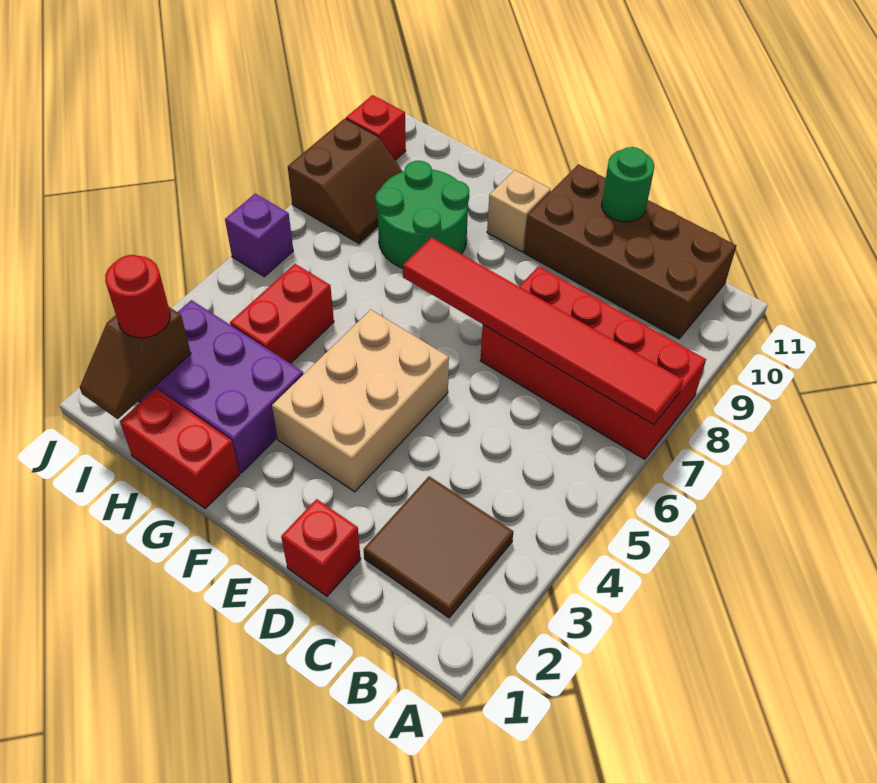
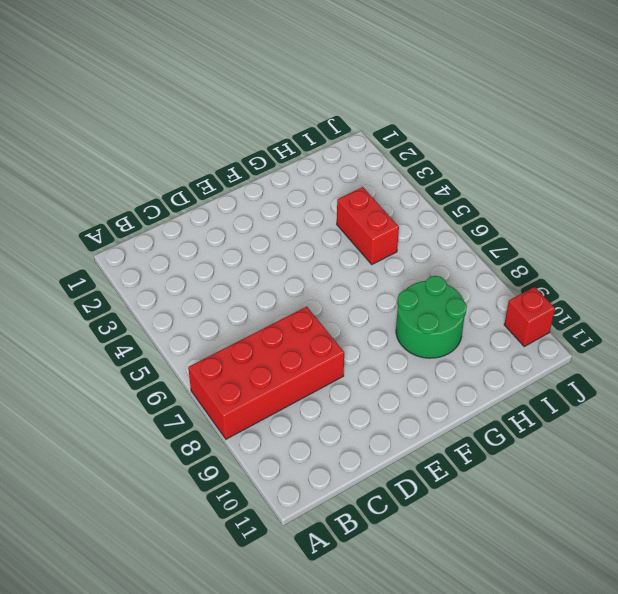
none -> brown tile B2:C3 level 1
none -> brown brick B10:E11 level 1
none -> red brick D1 level 1

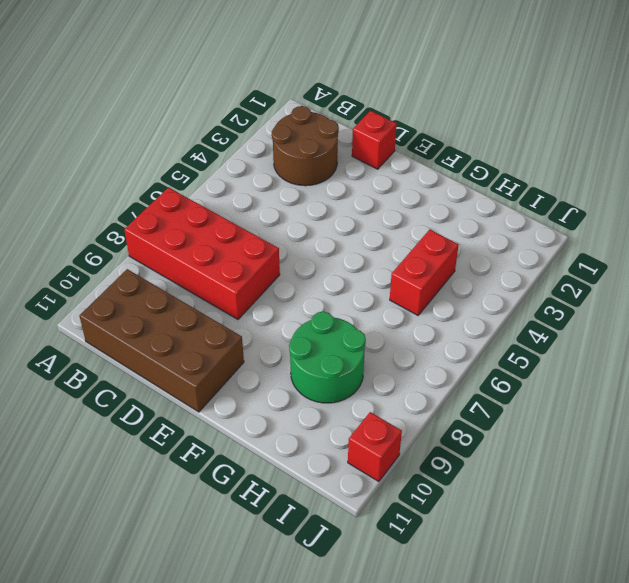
brown round brick B2:C3 level 1 -> brown tile B2:C3 level 1
none -> tan brick E3:F5 level 1
none -> tan brick F10 level 1
none -> red brick G1:H1 level 1

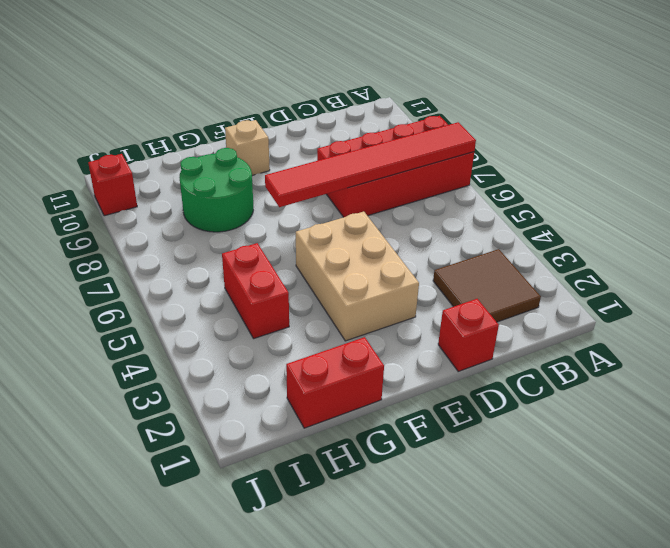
none -> brown brick B10:E11 level 1
none -> purple brick G2:I3 level 1
none -> brown slope I8:J9 level 1 top J

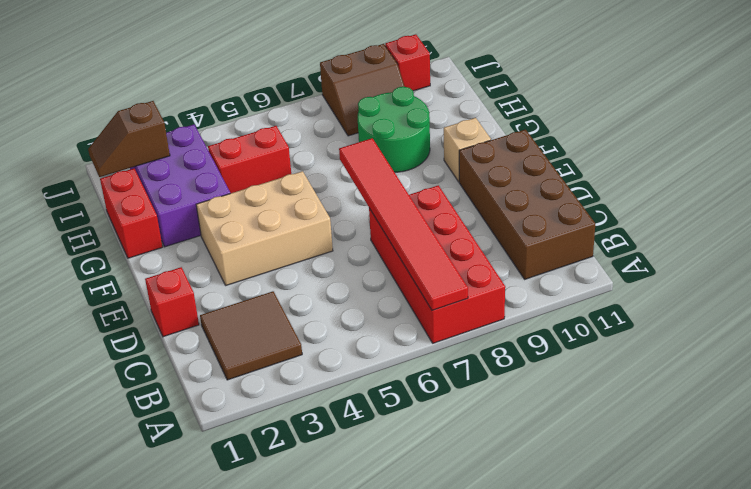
none -> purple brick J6 level 1
none -> green round brick D11 level 2
none -> red round brick I2 level 3

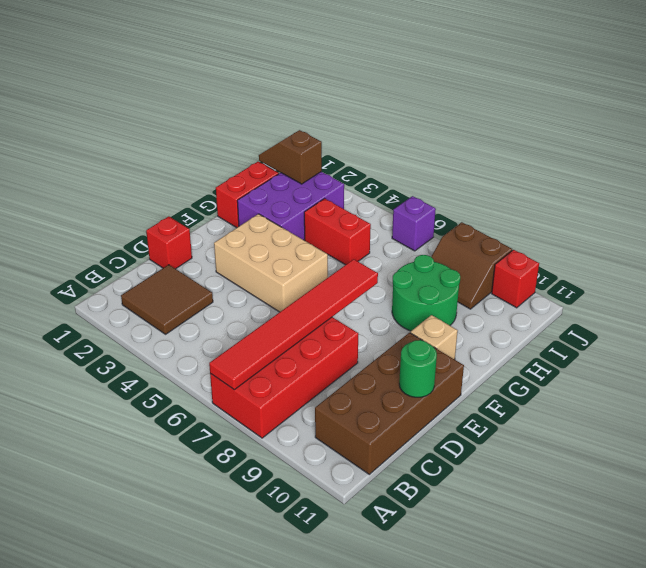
none -> red round brick I2 level 3

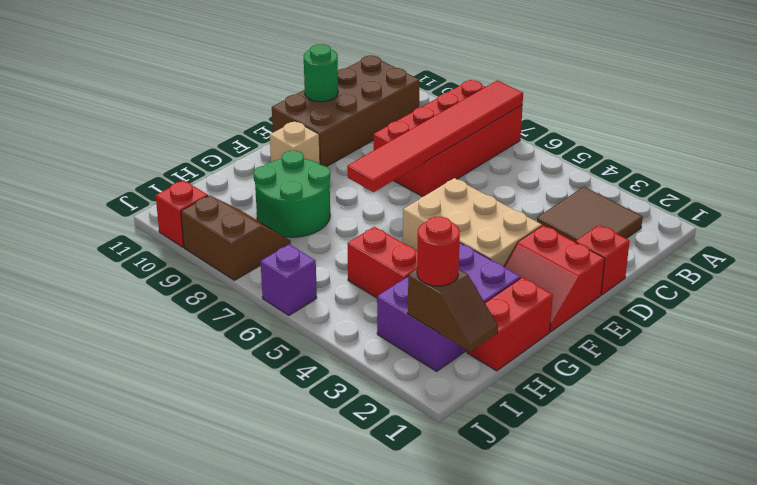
red slope E1:F2 level 1 top E -> none

